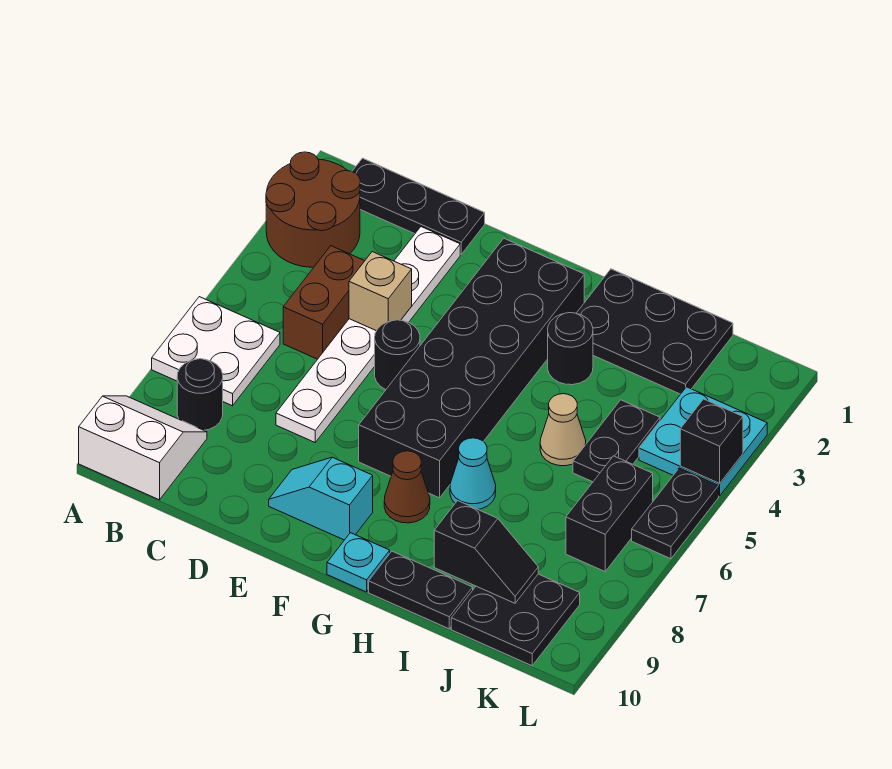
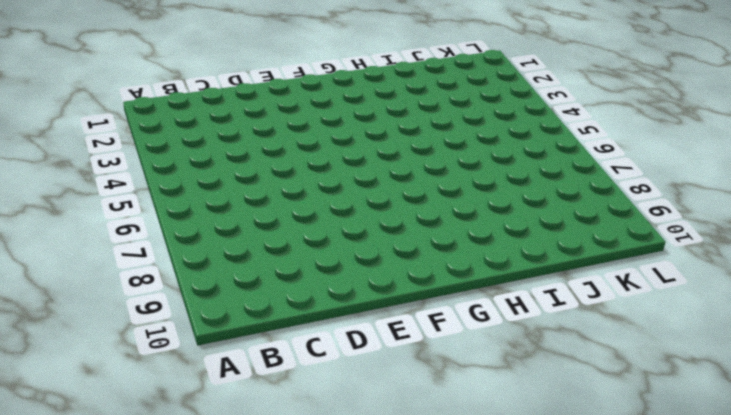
none -> brown round brick A2:B3 level 1
none -> white plate A6:B7 level 1
none -> white slope A9:B10 level 1 top 10

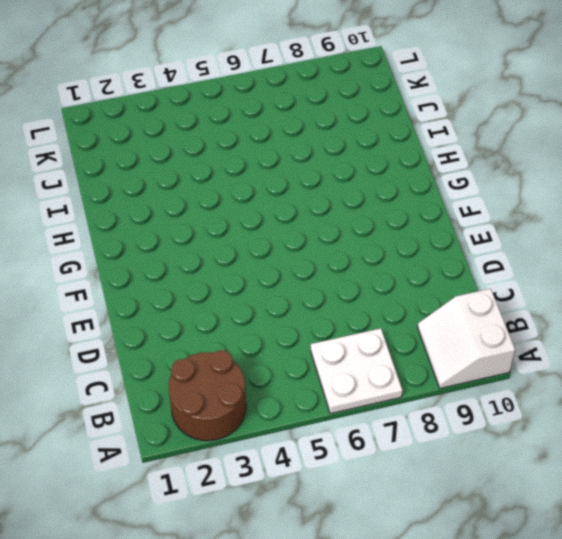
none -> black plate B1:D1 level 1
none -> black round brick B8 level 1
none -> brown brick C4:C5 level 1

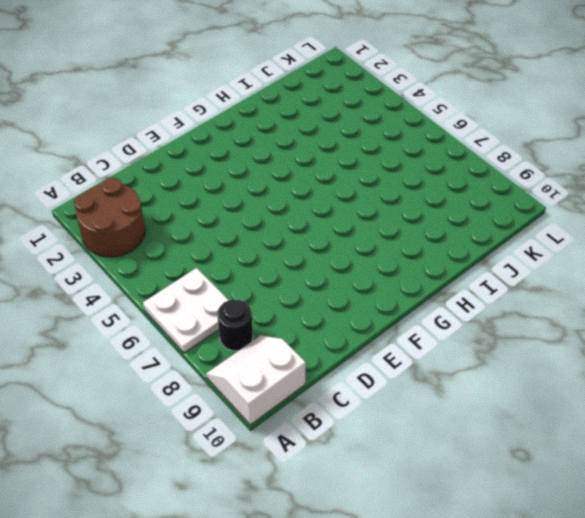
none -> black plate B1:D1 level 1
none -> brown brick C4:C5 level 1
none -> white plate D2:D7 level 1

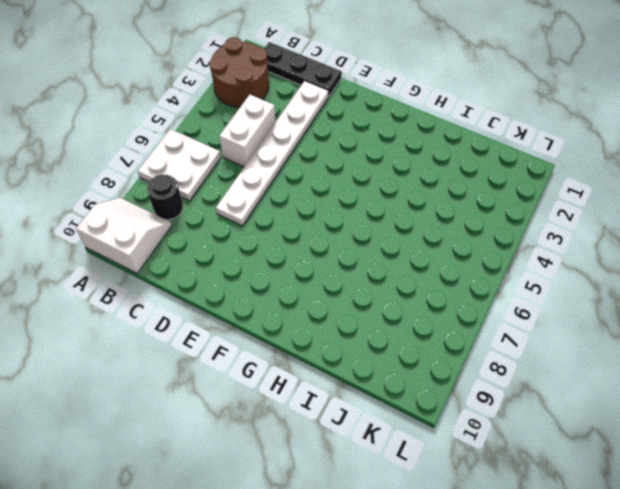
white brick C4:C5 level 1 -> brown brick C4:C5 level 1
none -> black round brick E5 level 1
none -> cyan slope E9:F9 level 1 top F
none -> black brick F2:G7 level 1

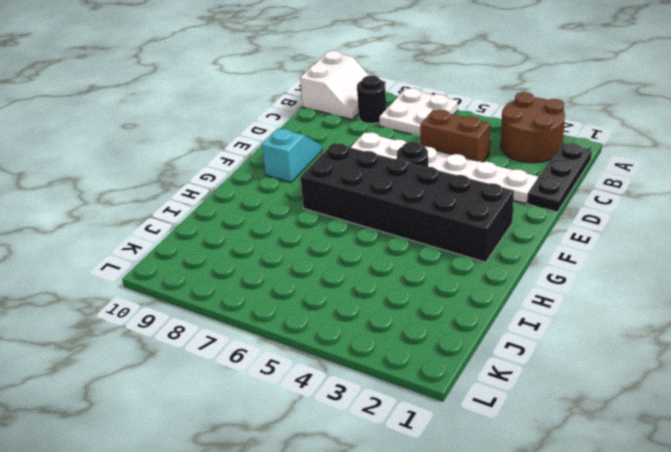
none -> brown cone G8 level 1
none -> cyan plate G10 level 1
none -> black plate H1:J2 level 1

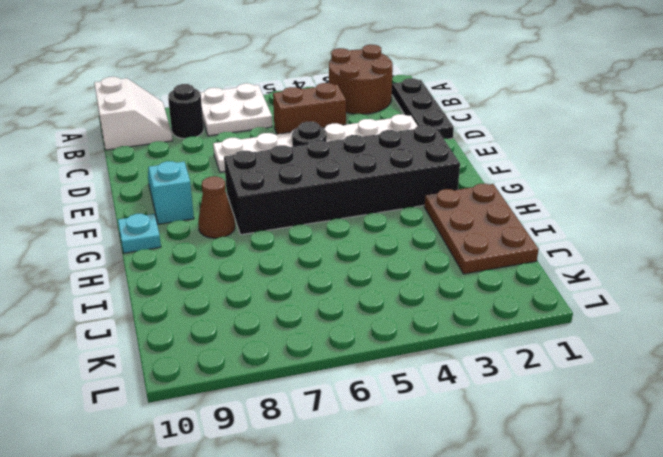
brown plate H1:J2 level 1 -> black plate H1:J2 level 1
none -> black round brick H3 level 1
none -> cyan cone H7 level 1
none -> black plate H10:I10 level 1

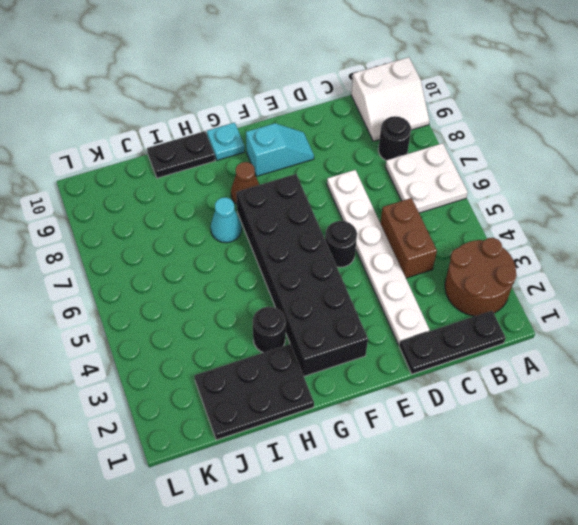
none -> tan cone I5 level 1
none -> black plate J4:J5 level 1
none -> black plate J9:K10 level 1

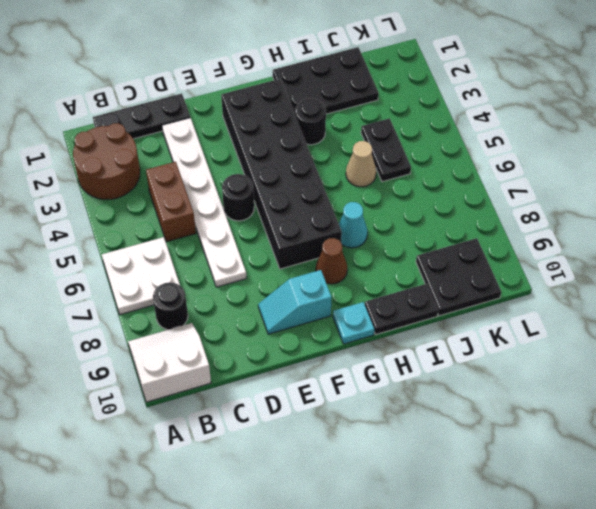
none -> cyan plate K3:L4 level 1
none -> black brick K6:K7 level 1
none -> black plate L5:L6 level 1

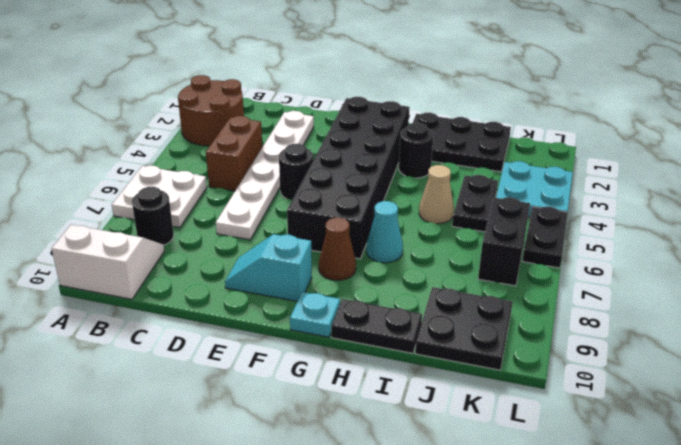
none -> black plate B1:D1 level 1
none -> tan brick D4 level 2
none -> black slope I9:J9 level 2 top I

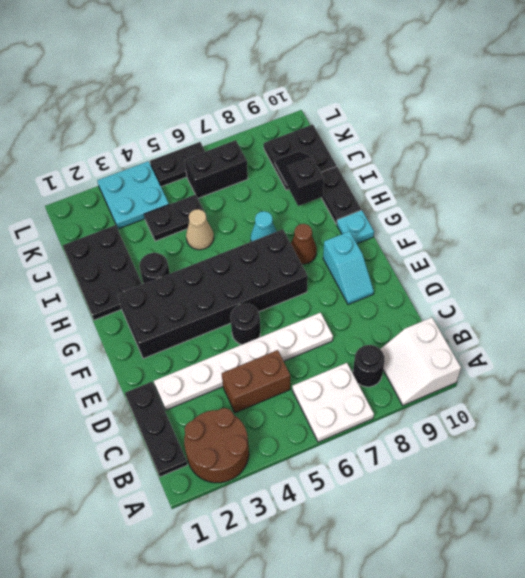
none -> tan brick D4 level 2
none -> black brick L4 level 2

